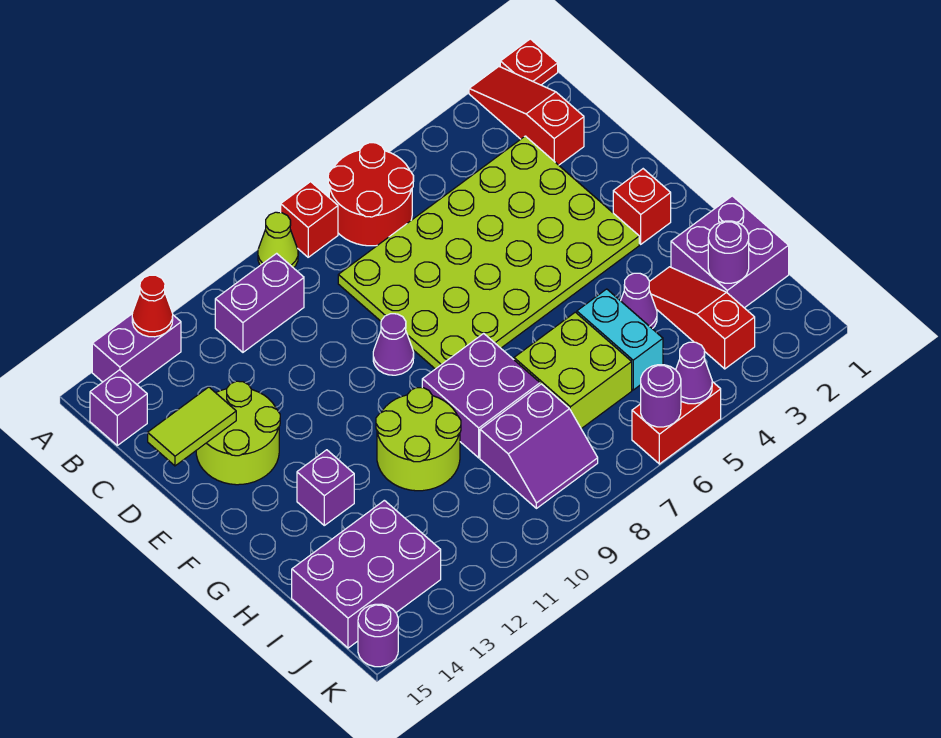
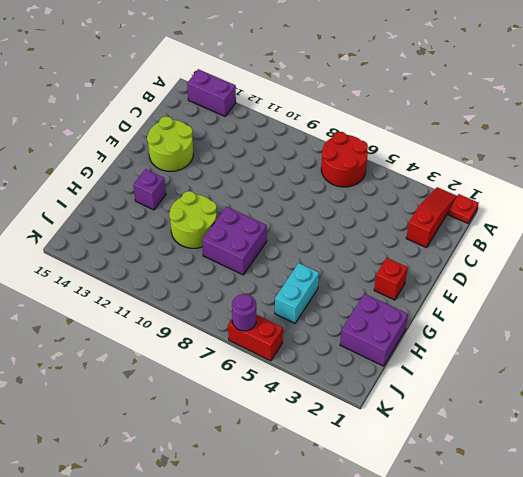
none -> red brick A8 level 1
none -> lime cone A9 level 1
none -> purple brick B10:B11 level 1

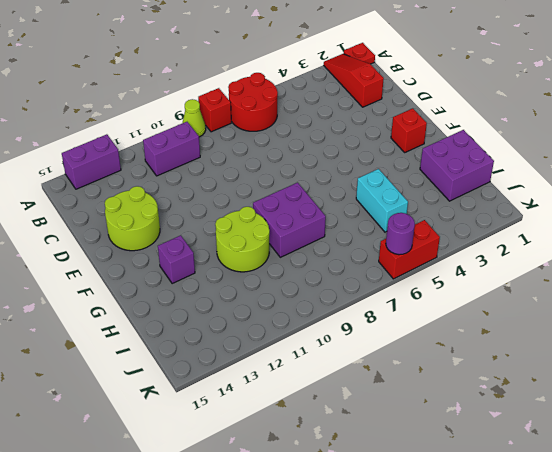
none -> purple brick B15 level 1
none -> lime plate C3:F8 level 1
none -> purple cone E9 level 1

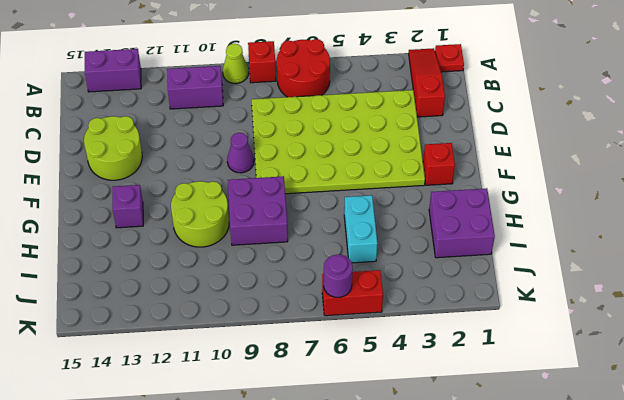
none -> purple brick B15 level 1
none -> red slope H3:J3 level 1 top J
none -> purple cone H4 level 1

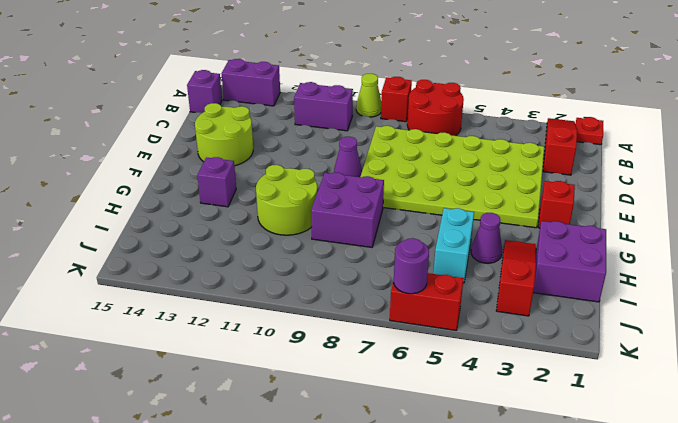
none -> lime brick H6:I7 level 1
none -> purple slope I8:J9 level 1 top I
none -> purple brick I13:J15 level 1

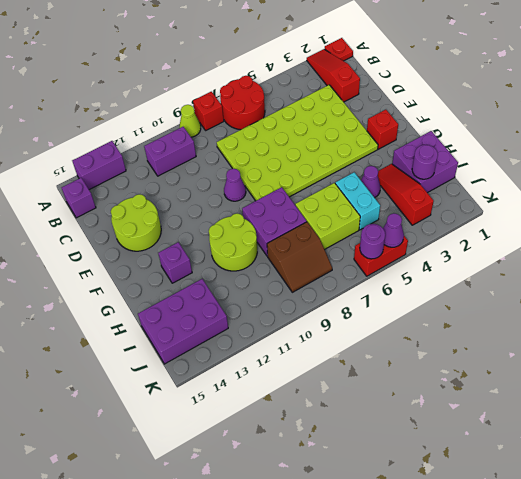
brown slope I8:J9 level 1 top I -> purple slope I8:J9 level 1 top I
none -> purple round brick K15 level 1
none -> red cone A13 level 2
none -> lime tile D14:D15 level 2

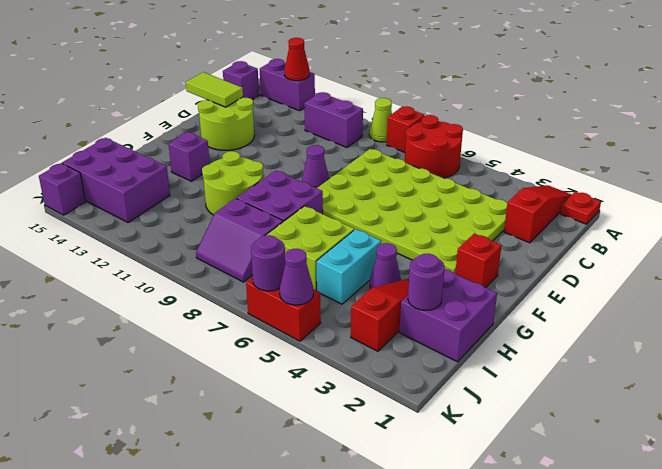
purple brick K15 level 1 -> purple round brick K15 level 1

